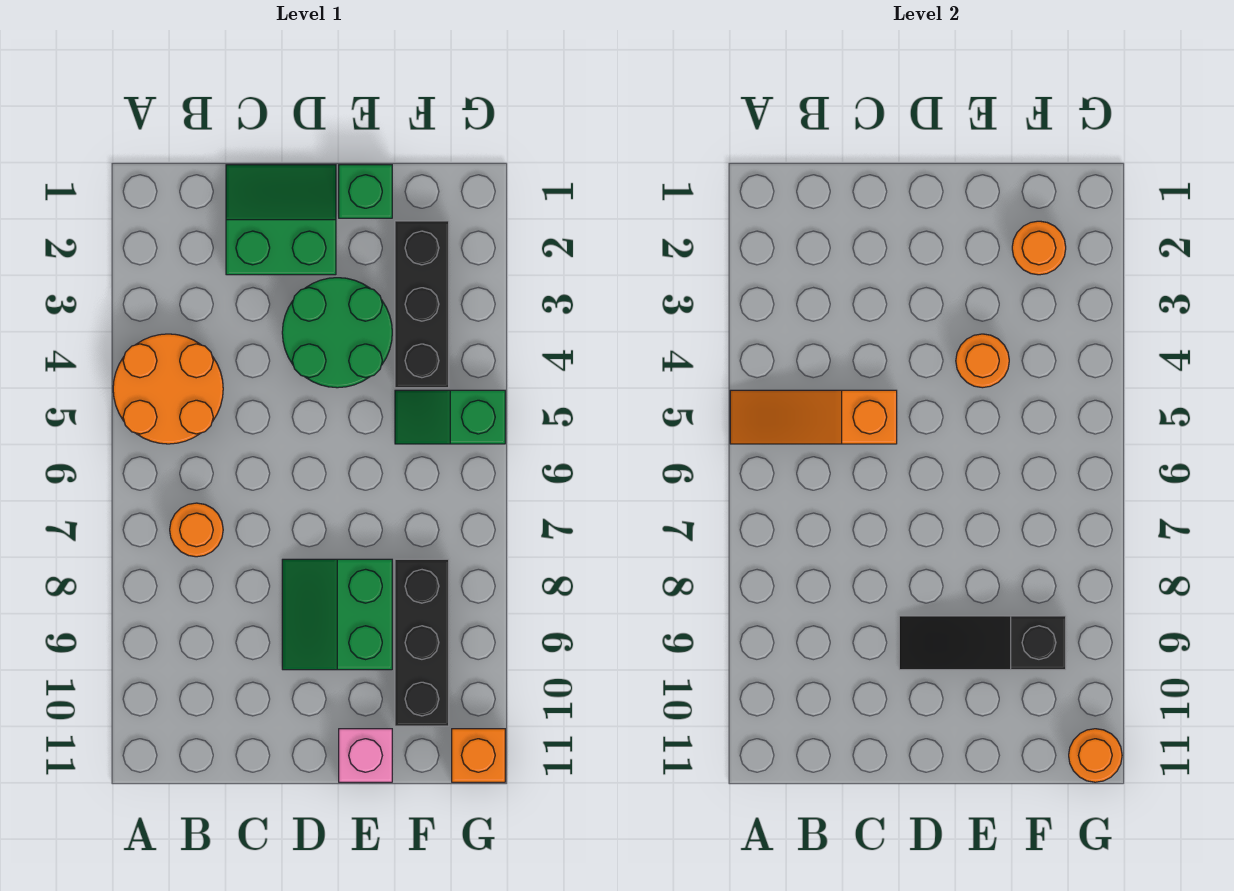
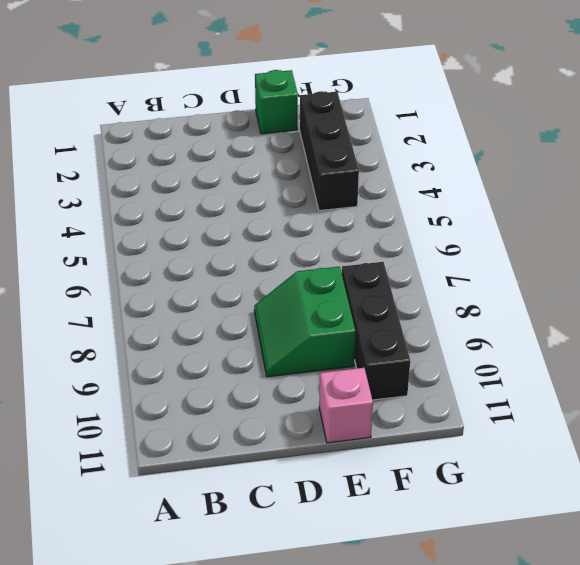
none -> orange round brick A4:B5 level 1
none -> orange round brick B7 level 1
none -> green slope C1:D2 level 1 top 2

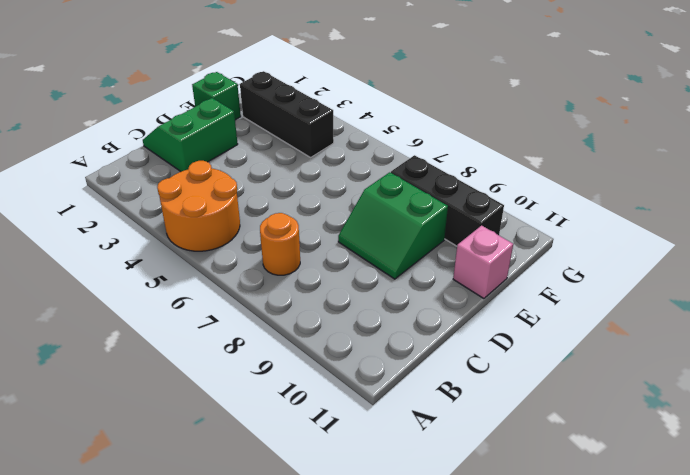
none -> green round brick D3:E4 level 1
none -> green slope F5:G5 level 1 top G
none -> orange brick G11 level 1

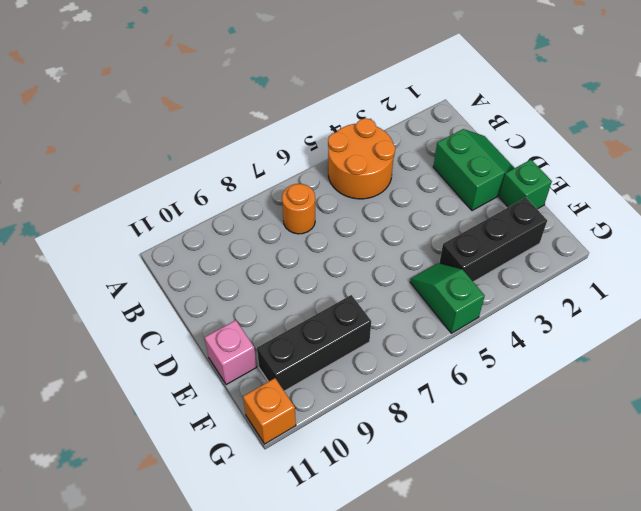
none -> green round brick D3:E4 level 1
none -> green slope D8:E9 level 1 top E
none -> orange slope A5:C5 level 2 top C

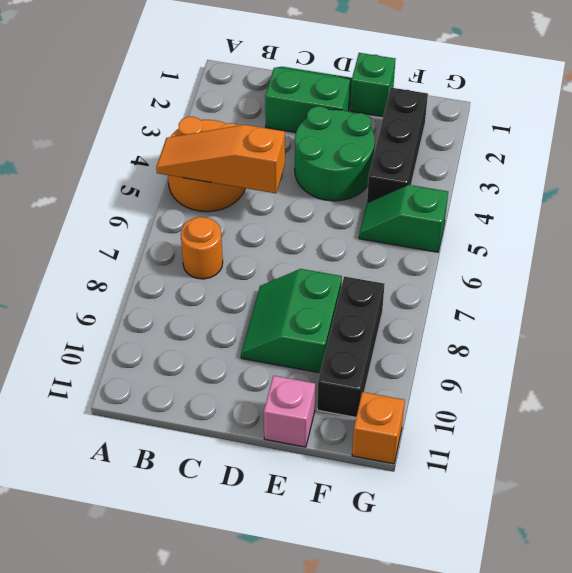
none -> black slope D9:F9 level 2 top F
none -> orange round brick E4 level 2
none -> orange round brick F2 level 2

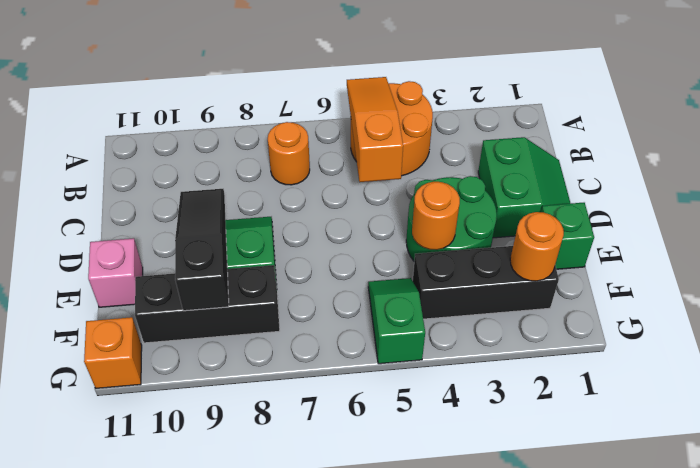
none -> orange round brick G11 level 2

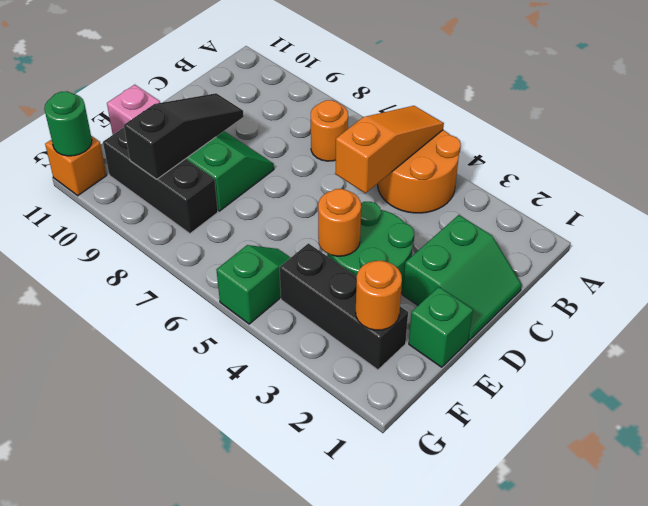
green round brick G11 level 2 -> orange round brick G11 level 2

